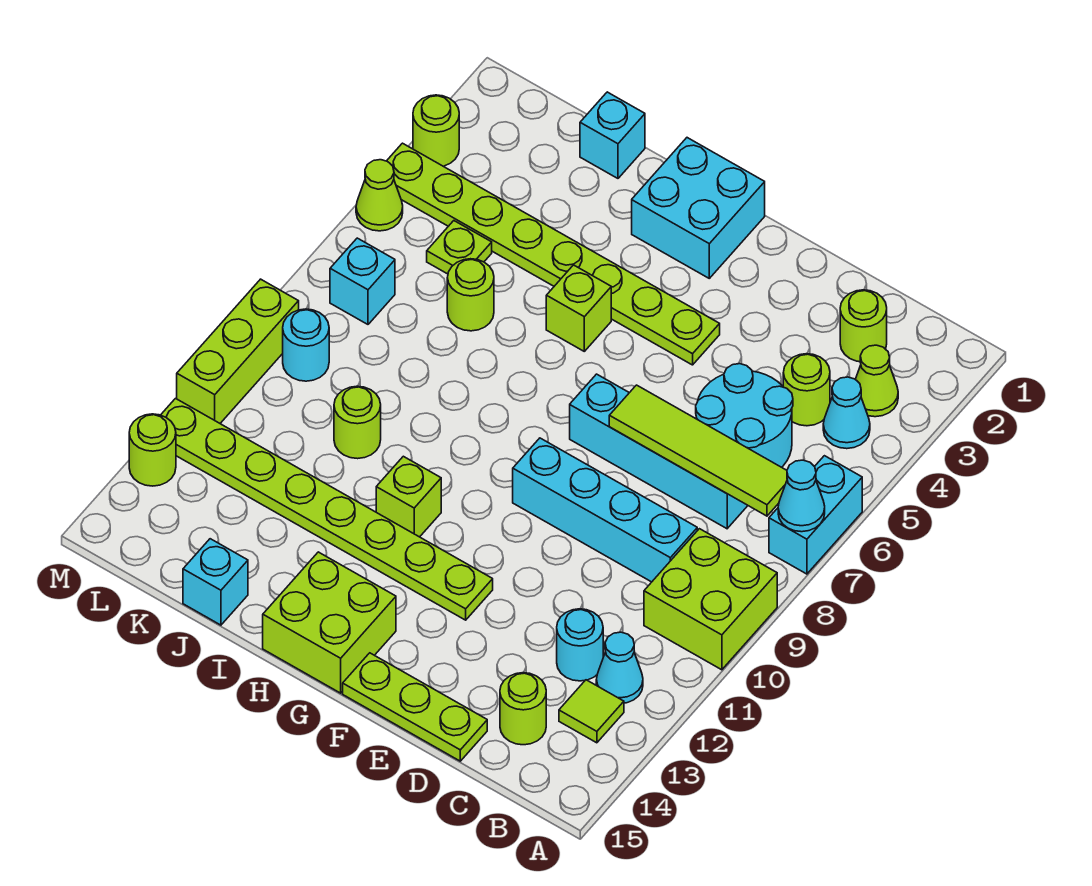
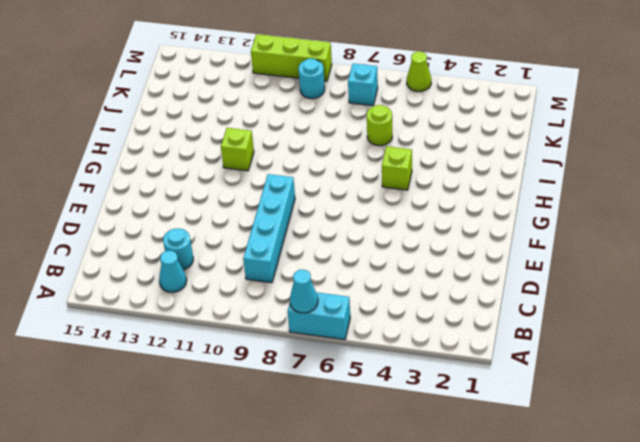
none -> lime brick A9:B10 level 1
none -> lime cone B3 level 1
none -> cyan cone B4 level 1
none -> lime tile B13 level 1

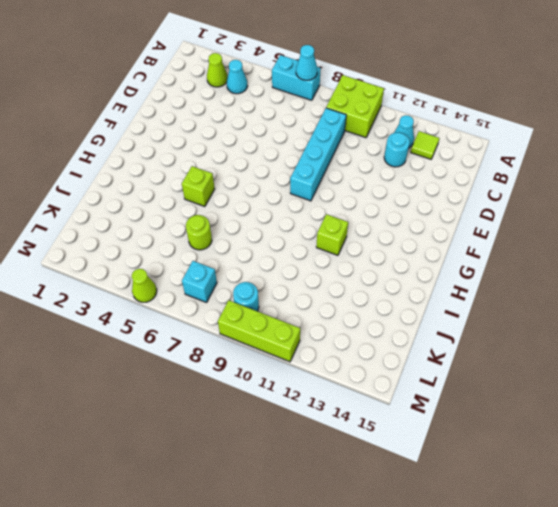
none -> lime round brick C2 level 1
none -> lime round brick C4 level 1
none -> cyan round brick C5:D6 level 1
none -> cyan brick C7:F7 level 1

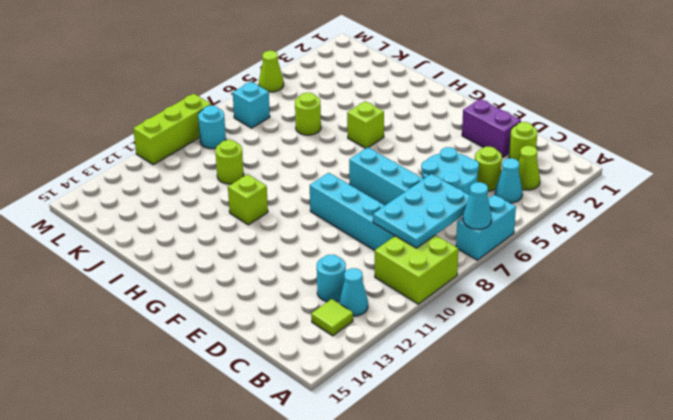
cyan plate B7:C9 level 2 -> lime tile B7:E7 level 2
purple brick D2:E2 level 1 -> none
none -> lime round brick C14 level 1
none -> lime plate D15:F15 level 1
none -> lime plate F4:M4 level 1
none -> lime plate F12:M12 level 1

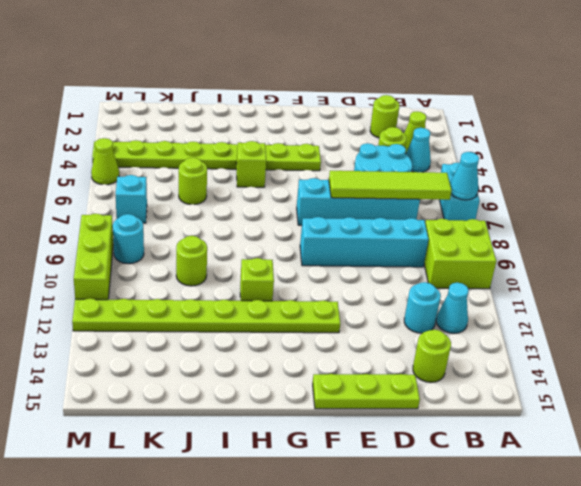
none -> lime tile B13 level 1
none -> cyan brick G1:H2 level 1
none -> lime brick G14:H15 level 1
none -> cyan brick J1 level 1

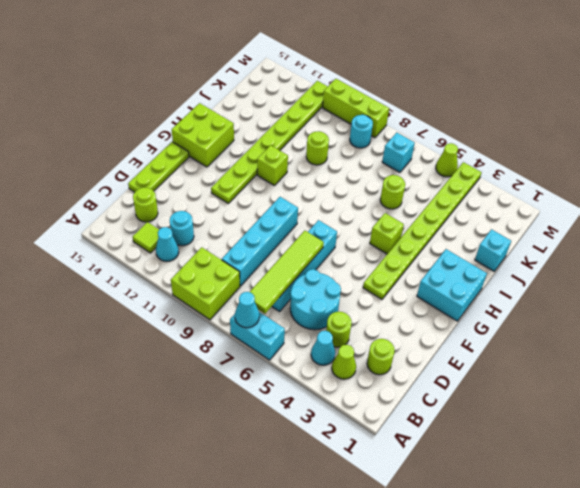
none -> cyan brick J15 level 1
none -> lime plate K5 level 1
none -> lime round brick M3 level 1
none -> lime round brick M13 level 1

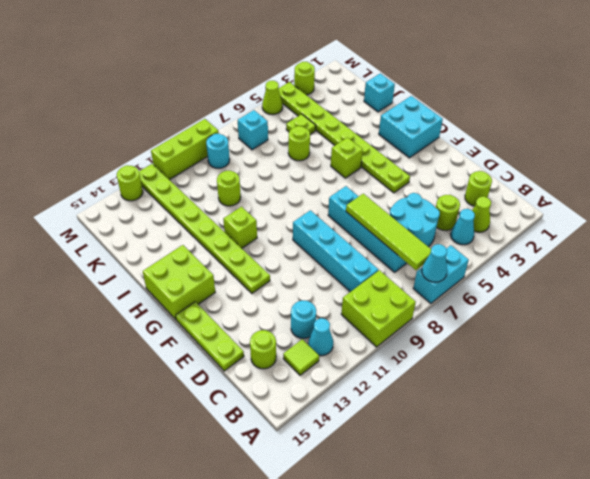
none -> cyan brick J15 level 1

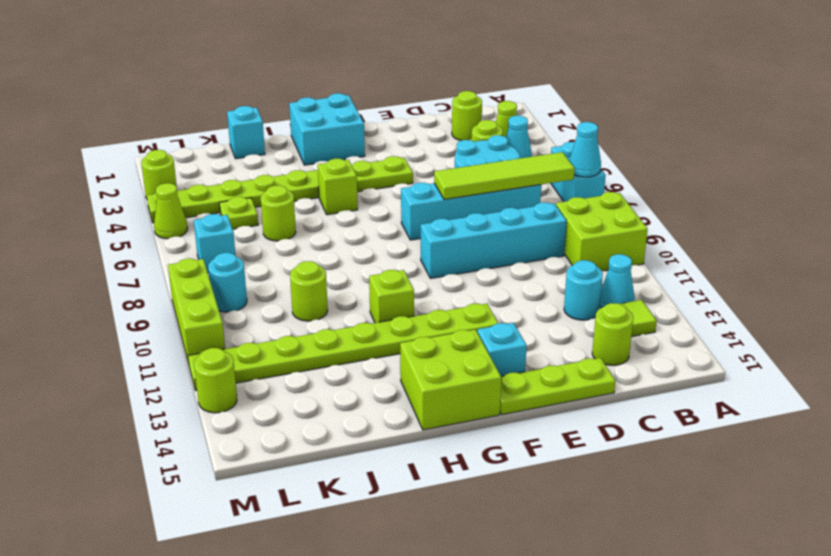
cyan brick F14 level 1 -> cyan brick J15 level 1

